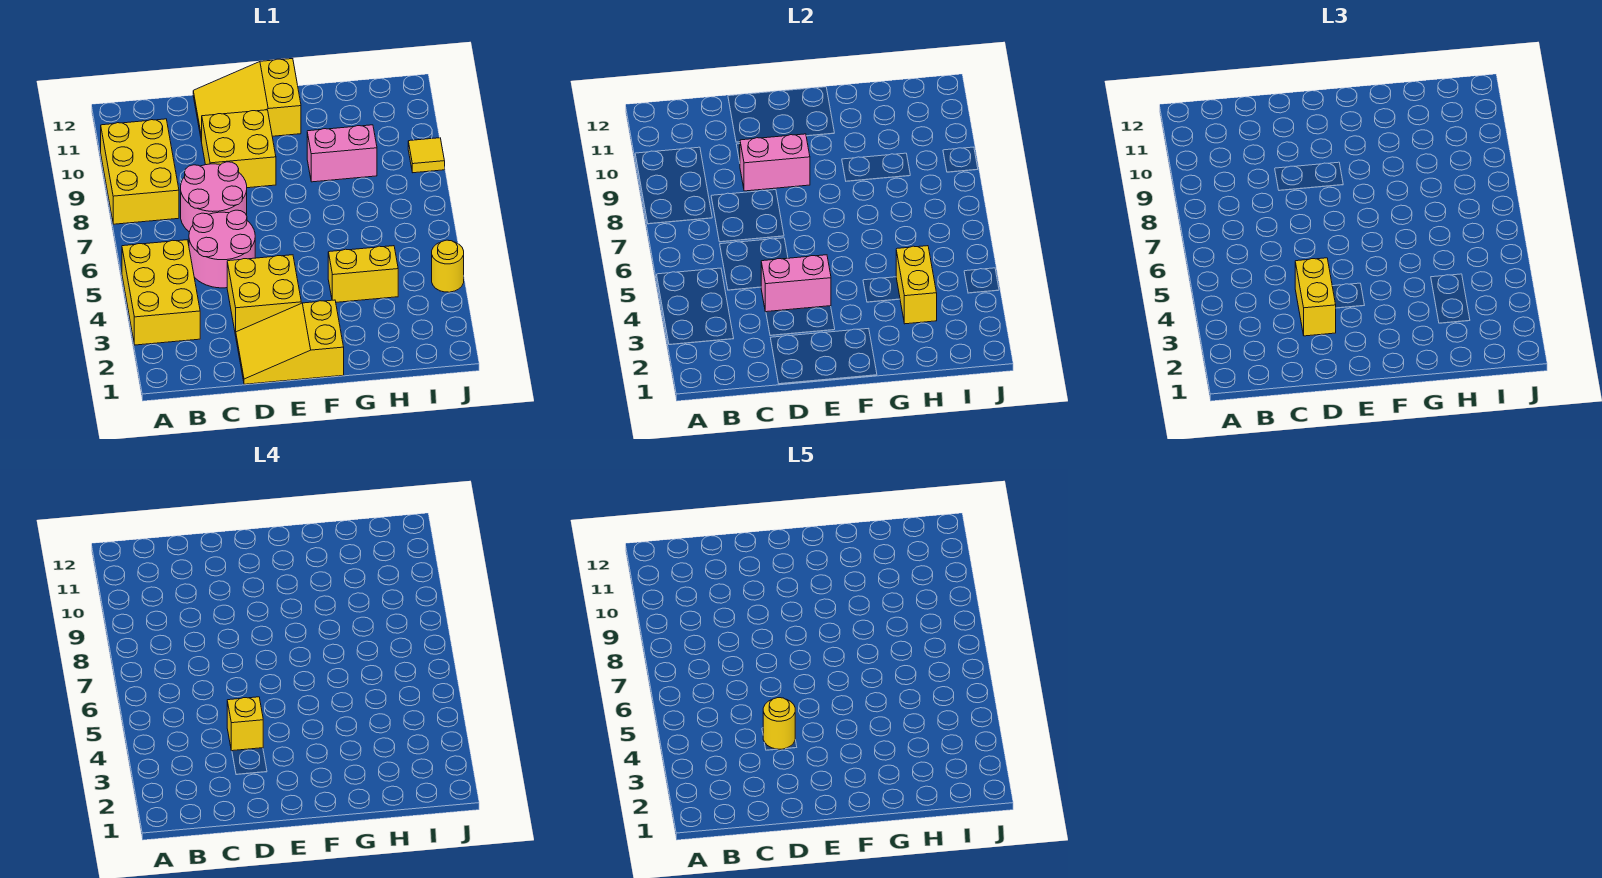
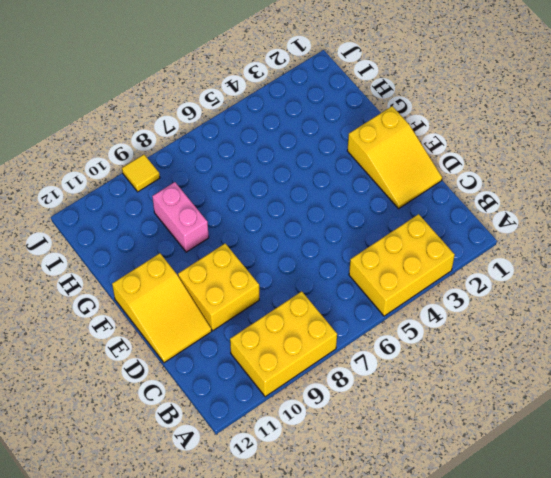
none -> pink round brick C5:D6 level 1
none -> pink round brick C7:D8 level 1
none -> yellow brick D3:E4 level 1

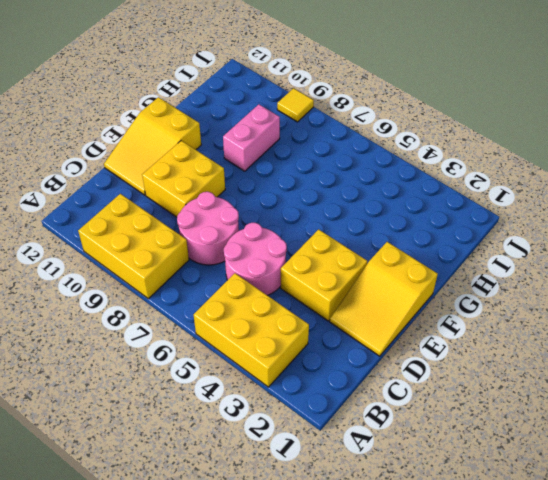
none -> yellow brick G4:H4 level 1
none -> yellow round brick J4 level 1
none -> pink brick D4:E4 level 2

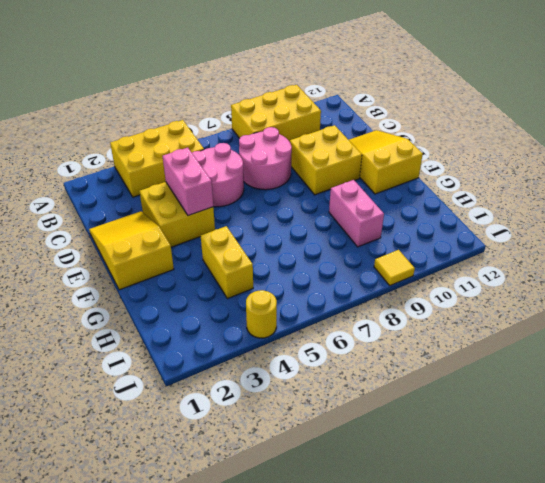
none -> pink brick D9:E9 level 2
none -> yellow brick H3:H4 level 2
none -> yellow brick D3:D4 level 3

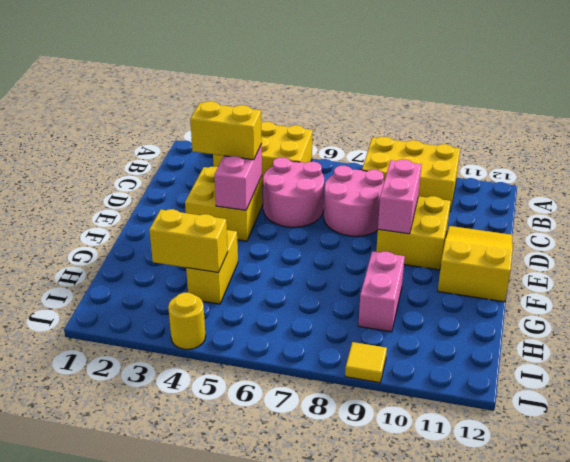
none -> yellow slope D1:F2 level 1 top F
none -> yellow brick D4 level 4
none -> yellow round brick D4 level 5

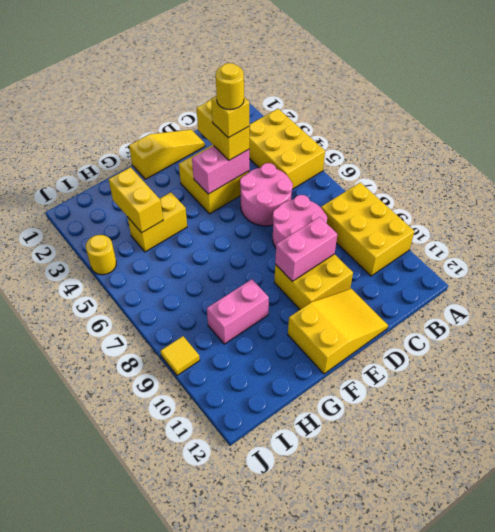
yellow slope D1:F1 level 1 top F -> yellow slope D1:F2 level 1 top F

